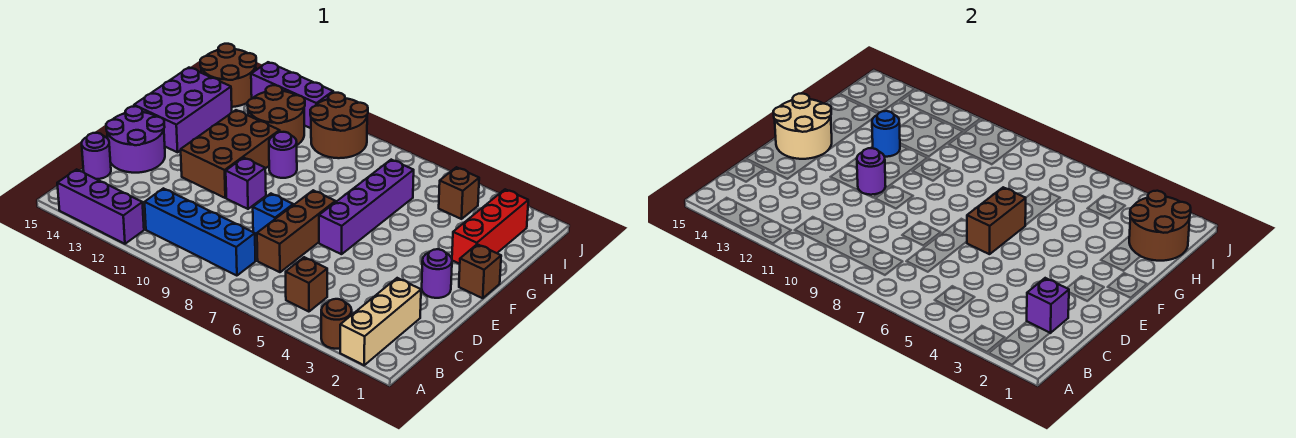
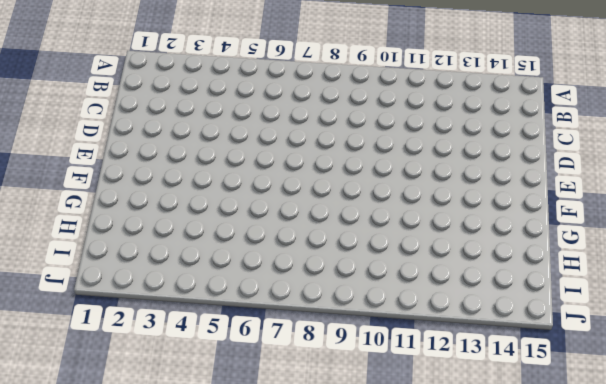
none -> tan brick A2:C2 level 1
none -> brown round brick A3 level 1
none -> purple brick A12:A14 level 1

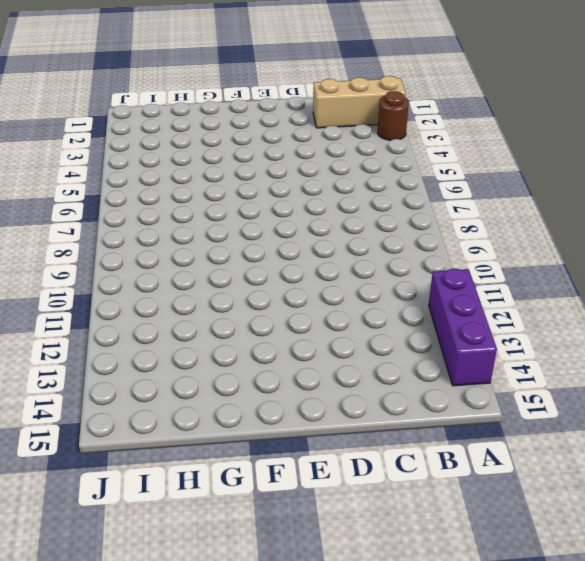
none -> brown brick B5 level 1
none -> blue brick B8:B11 level 1
none -> brown brick C7:E7 level 1

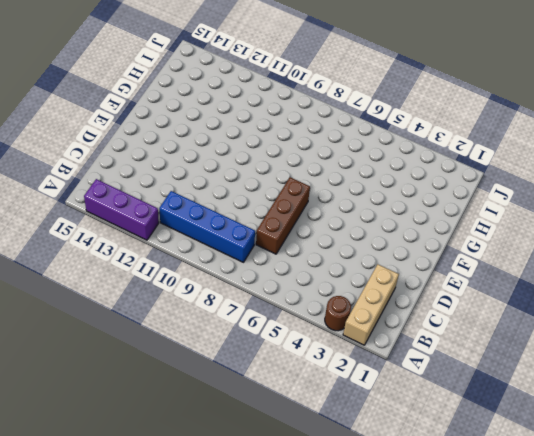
none -> brown brick B5 level 1
none -> purple round brick C15 level 1
none -> blue brick D8 level 1

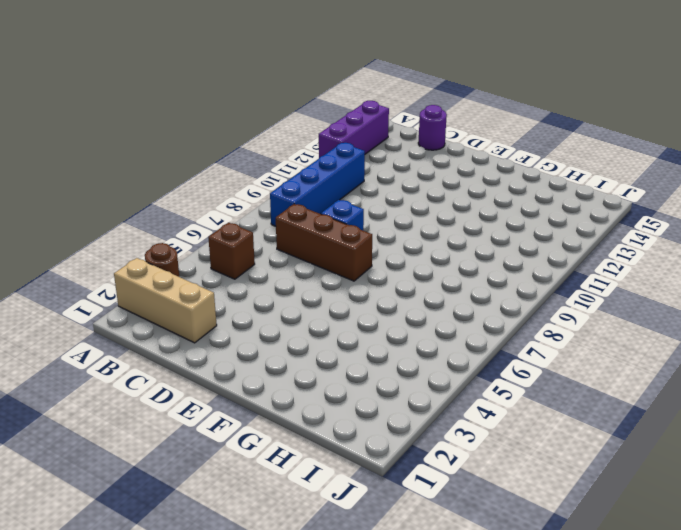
none -> purple round brick D14:E15 level 1
none -> purple round brick E2 level 1
none -> purple brick E6:H6 level 1

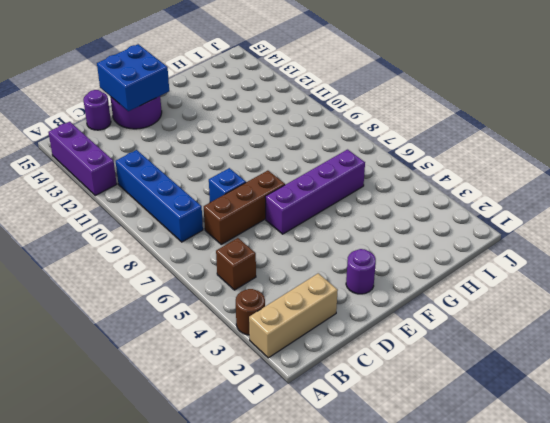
blue brick D14:E15 level 2 -> tan round brick E14:F15 level 2
none -> purple brick E10 level 1
none -> brown brick E11:G12 level 1
none -> brown brick F1 level 1

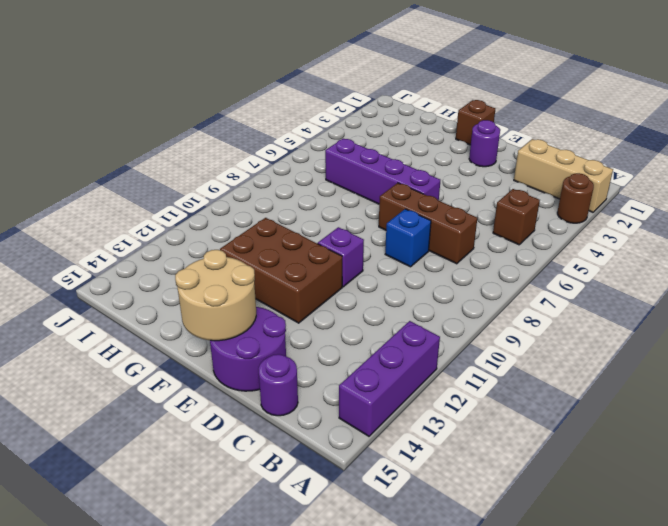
none -> blue brick B8:B11 level 1
none -> purple brick F14:H15 level 1
none -> red brick G2:I2 level 1

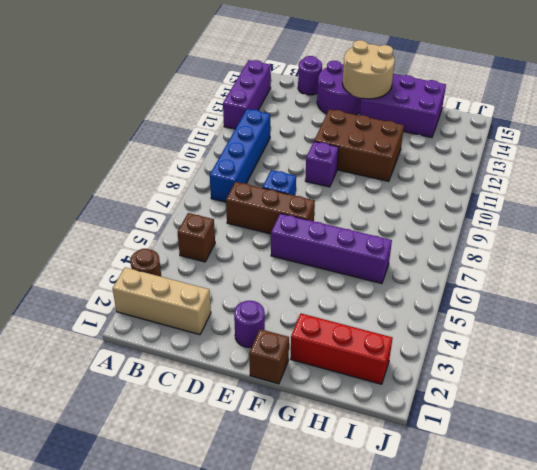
none -> purple round brick G10 level 1
none -> brown round brick H11:I12 level 1
none -> brown brick I4 level 1

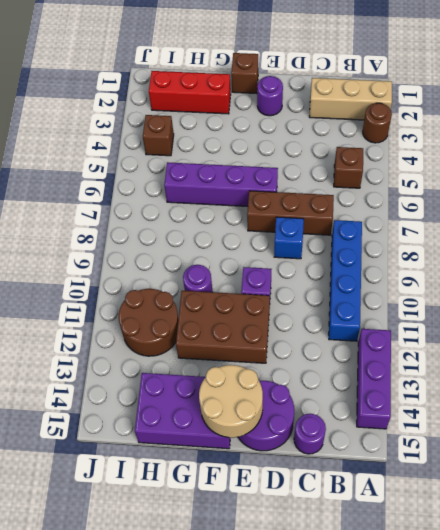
none -> brown round brick I9:J10 level 1
none -> brown round brick I14:J15 level 1
none -> purple brick J11:J13 level 1

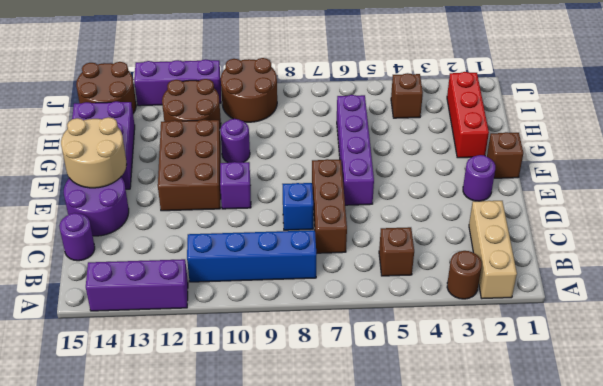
none -> purple brick C2 level 2
none -> brown brick E6:F6 level 2
none -> purple round brick E11 level 2

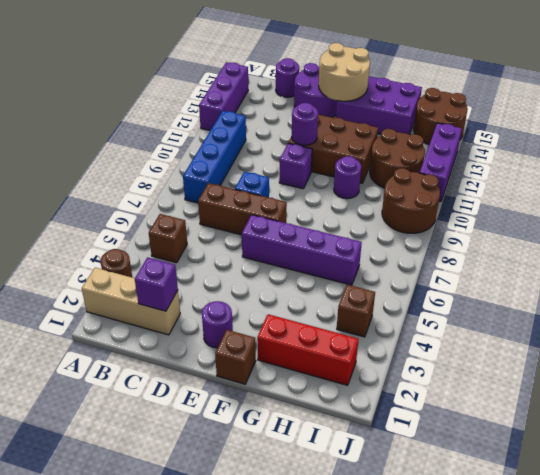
none -> brown brick E6:F6 level 2
none -> blue round brick G12 level 2
none -> brown round brick H1:I2 level 2

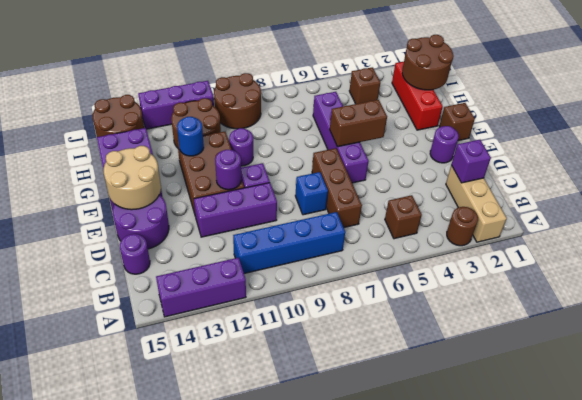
purple brick D10:D12 level 1 -> none
brown brick F5:F6 level 2 -> brown brick E6:F6 level 2

